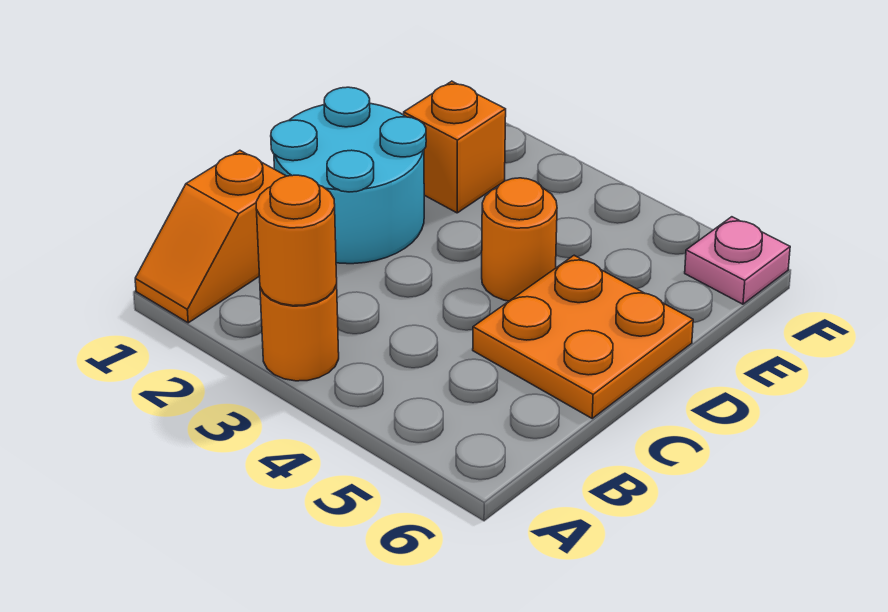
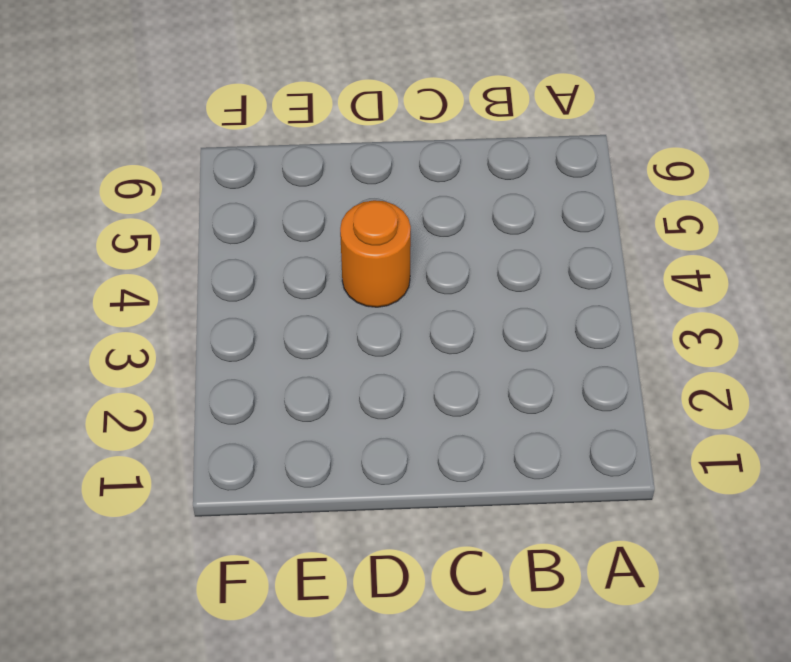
none -> orange slope A1:B1 level 1 top B
none -> orange round brick A3 level 1

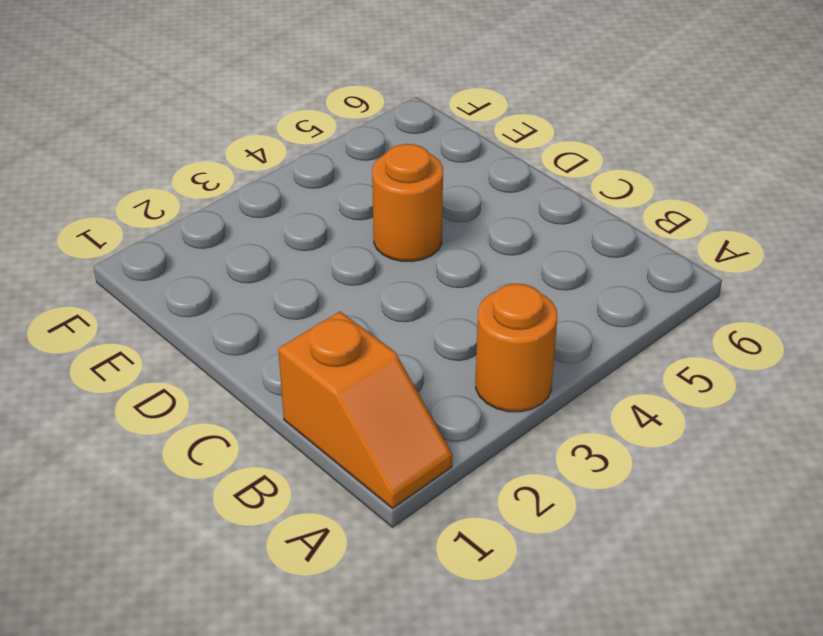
none -> cyan round brick C1:D2 level 1
none -> orange plate C5:D6 level 1

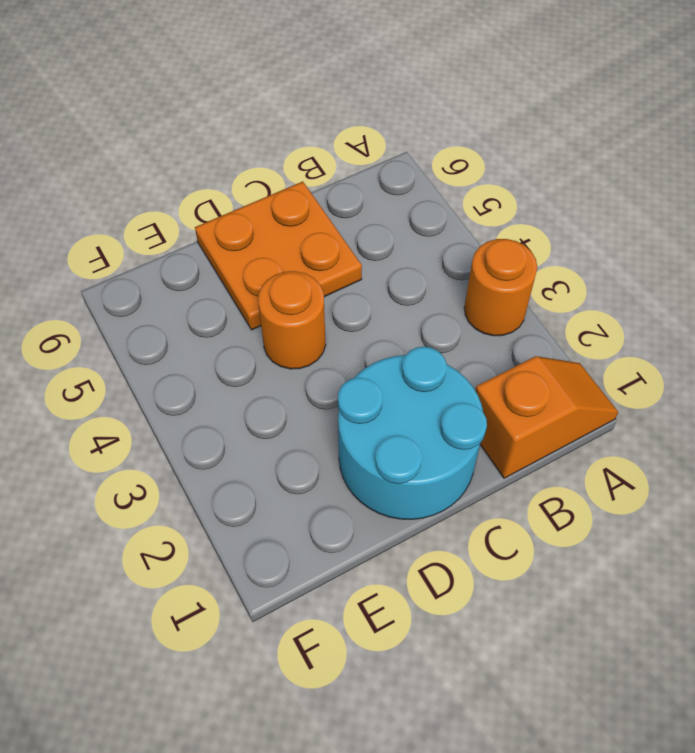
none -> orange brick E2 level 1
none -> pink plate F6 level 1

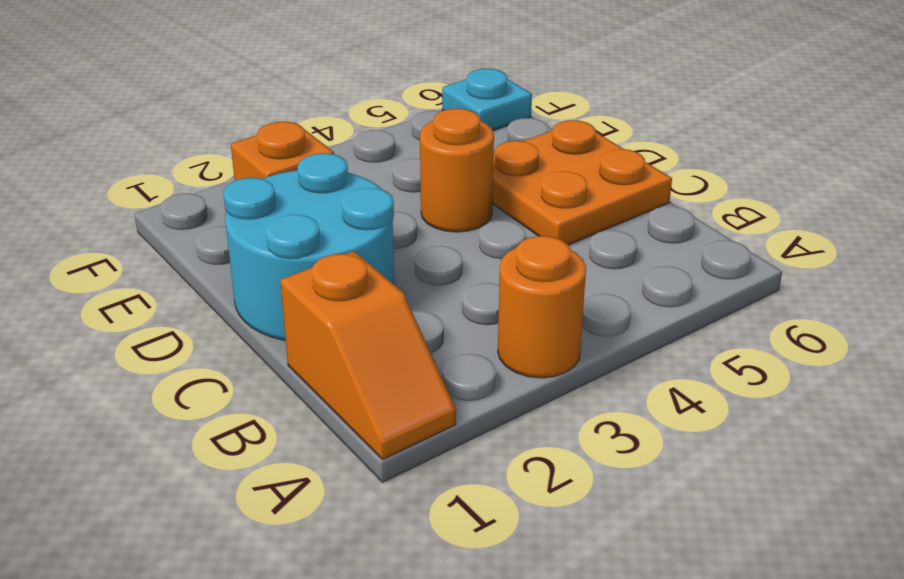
cyan plate F6 level 1 -> pink plate F6 level 1
none -> orange round brick A3 level 2

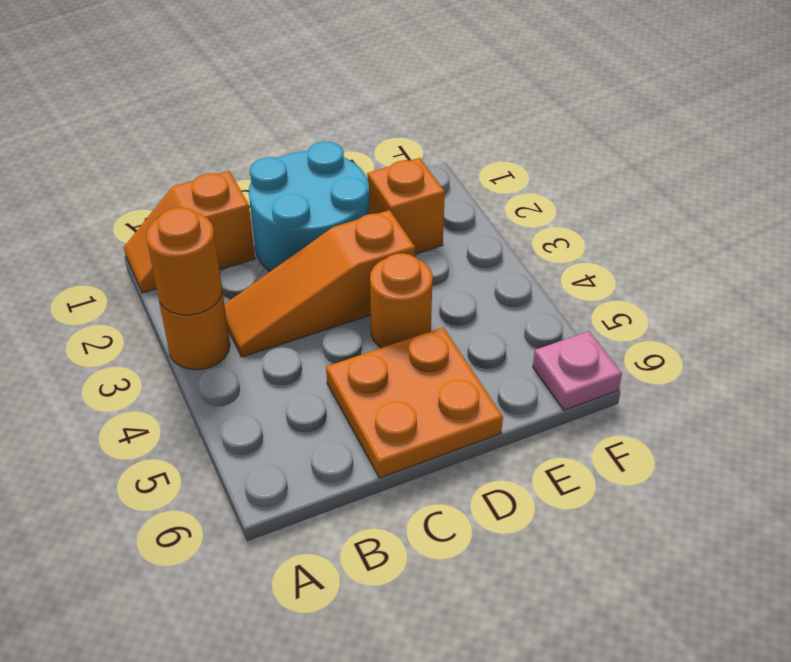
orange slope B3:D3 level 1 top D -> none

